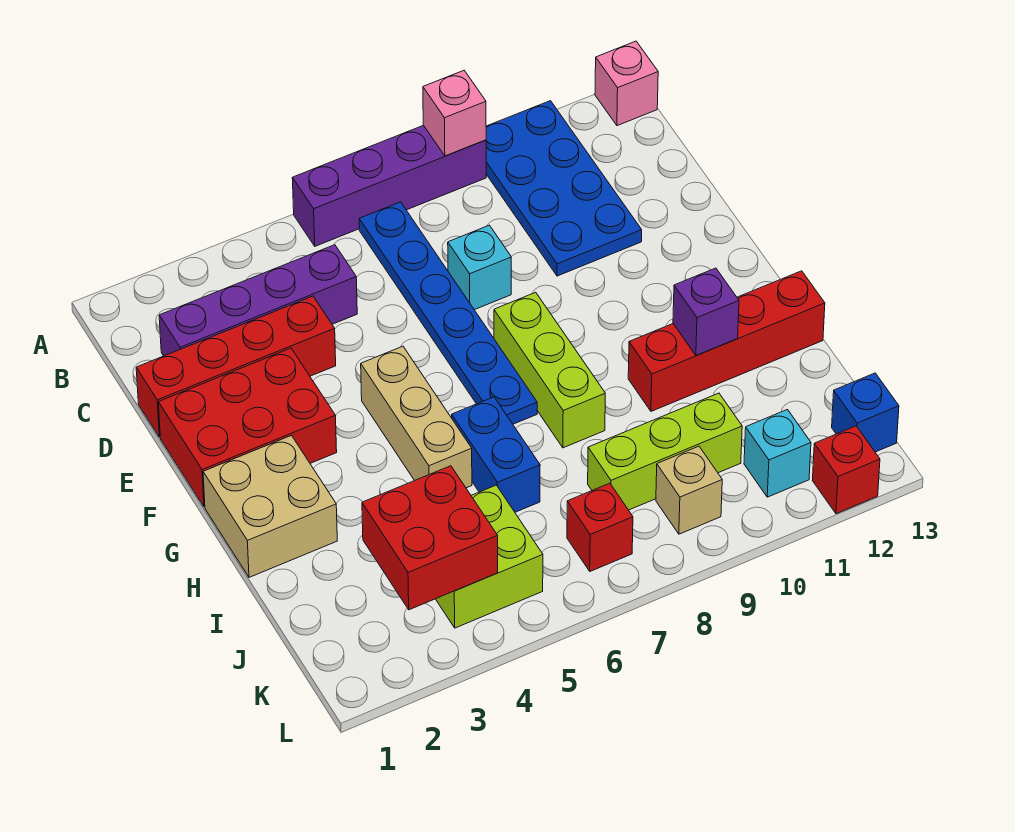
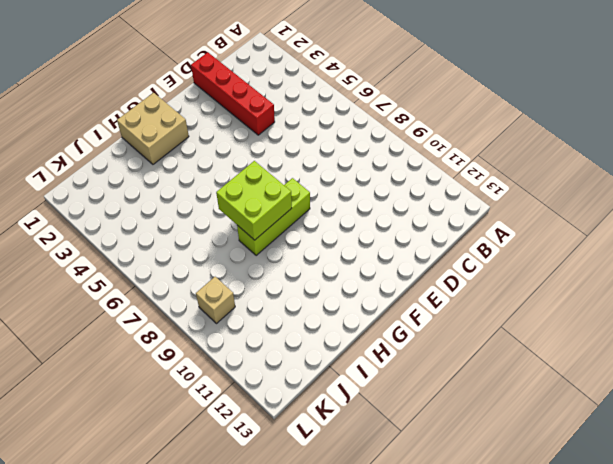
lime brick G7:H8 level 2 -> lime brick J4:K5 level 1
none -> purple brick A6:A9 level 1
none -> blue plate A10:D11 level 1
none -> pink brick A13 level 1

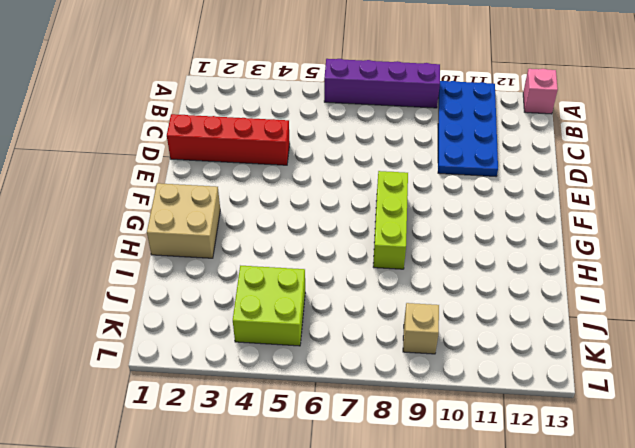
none -> blue plate B7:G7 level 1
none -> purple brick C2:C5 level 1
none -> cyan brick D8 level 1

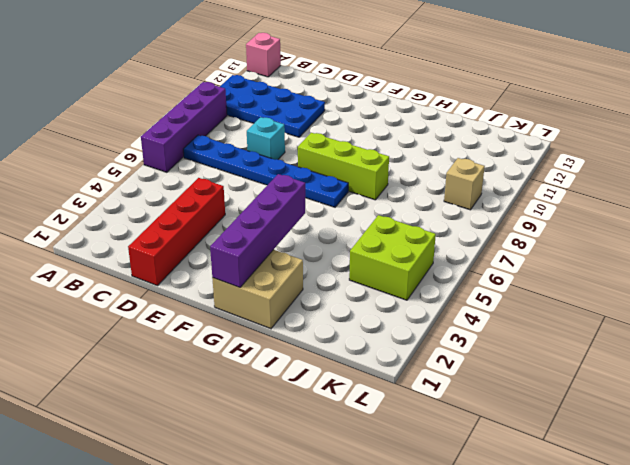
purple brick G1:G4 level 2 -> purple brick C2:C5 level 1
none -> red brick E1:F3 level 1
none -> tan brick F5:H5 level 1
none -> blue brick H6:I6 level 1

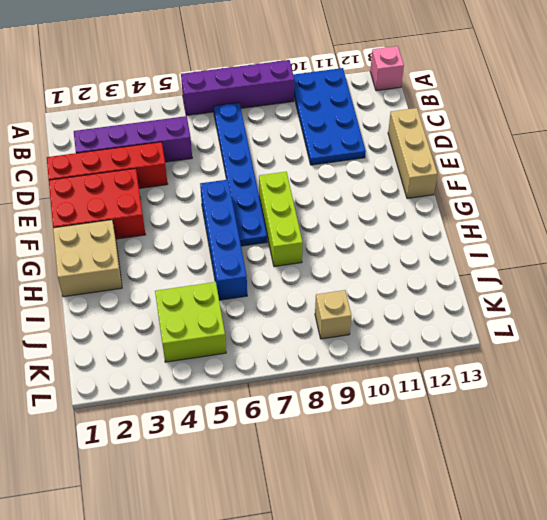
tan brick D13:F13 level 1 -> tan brick F5:H5 level 1
blue brick F6:I6 level 1 -> blue brick H6:I6 level 1
none -> cyan brick D8 level 1
none -> red brick H10:H13 level 1
none -> lime brick J8:J10 level 1

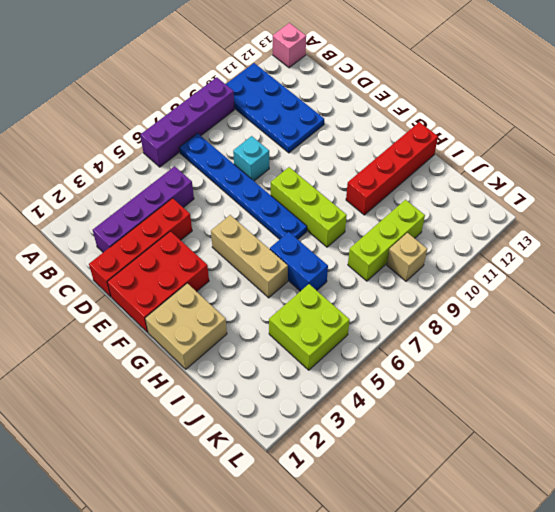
none -> red brick K7 level 1
none -> cyan brick K11 level 1
none -> blue brick K13 level 1

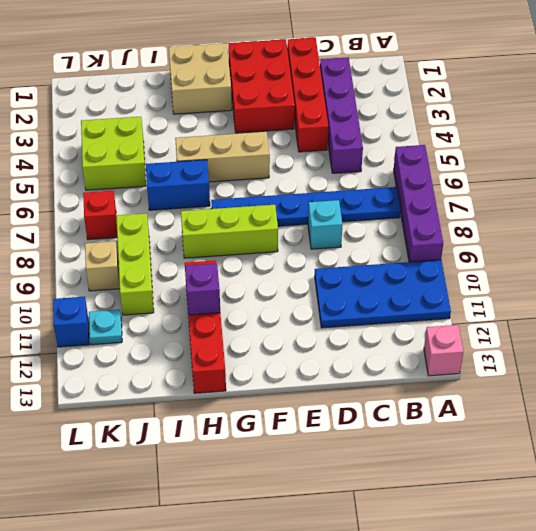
cyan plate K11 level 1 -> cyan brick K11 level 1
blue brick L11 level 1 -> blue brick K13 level 1
none -> red brick L12 level 1
none -> pink brick A9 level 2
none -> red brick J3:K4 level 2

